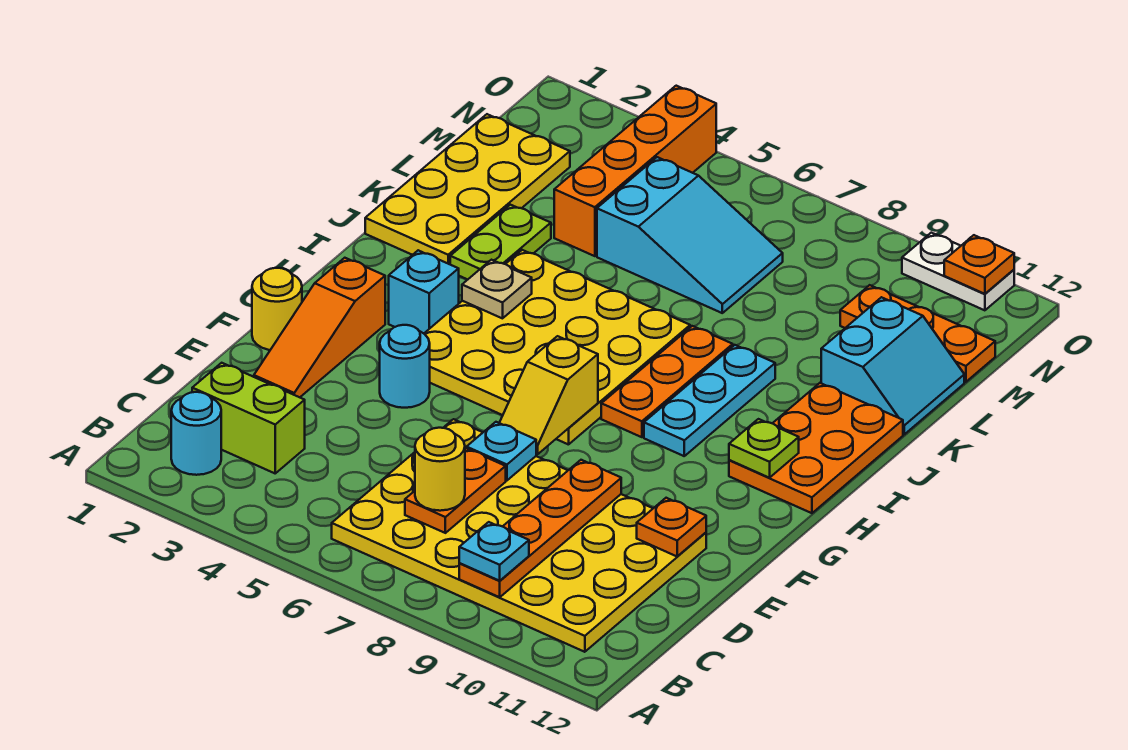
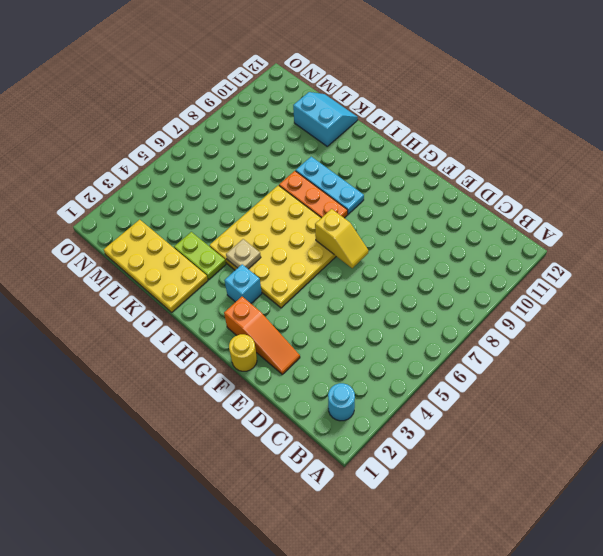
none -> yellow plate B6:E11 level 1
none -> lime brick C2:C3 level 1
none -> cyan round brick F4 level 1

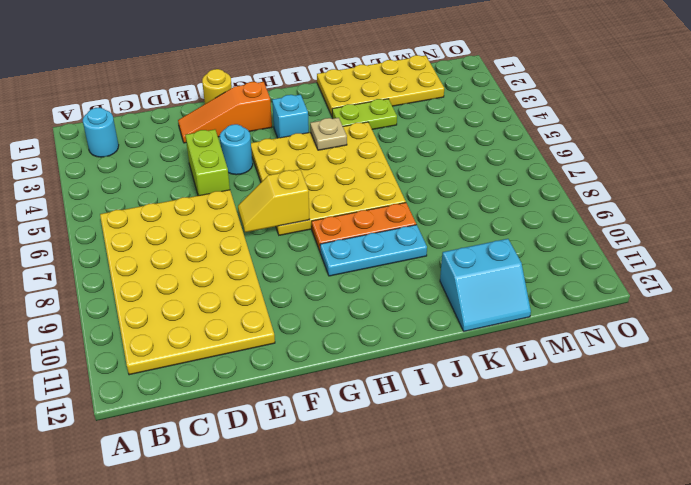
lime brick E4:E5 level 1 -> lime brick C2:C3 level 1
none -> orange plate H11:J12 level 1
none -> orange brick L4:O4 level 1
none -> cyan slope L5:M7 level 1 top 5

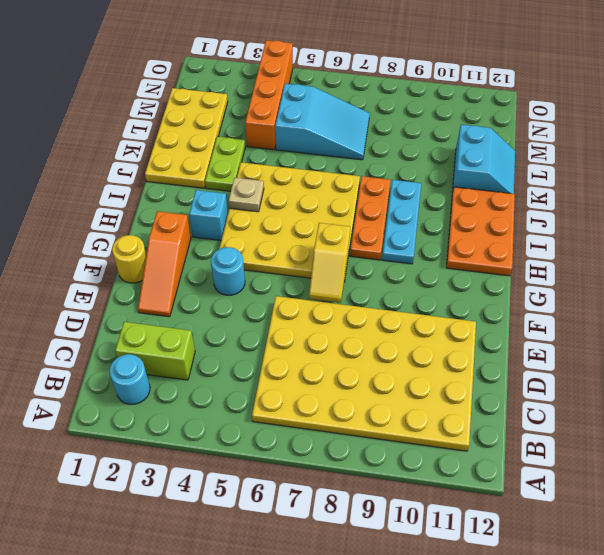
none -> orange plate M10:M12 level 1
none -> white plate O10:O11 level 1
none -> orange plate B9:E9 level 2

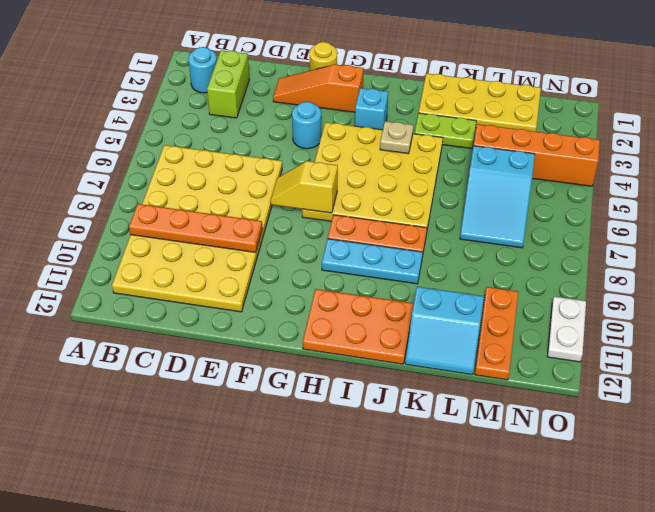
none -> orange plate C7:D7 level 2
none -> cyan plate E7 level 2
none -> orange plate E11 level 2

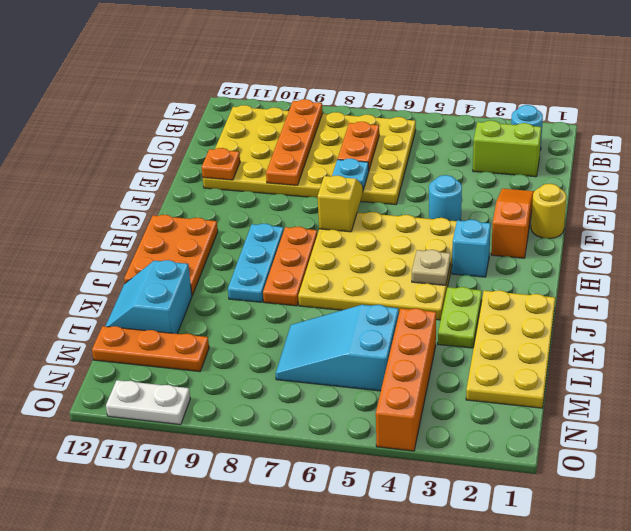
none -> lime plate H11 level 2
none -> orange plate O11 level 2
none -> cyan plate B9 level 3

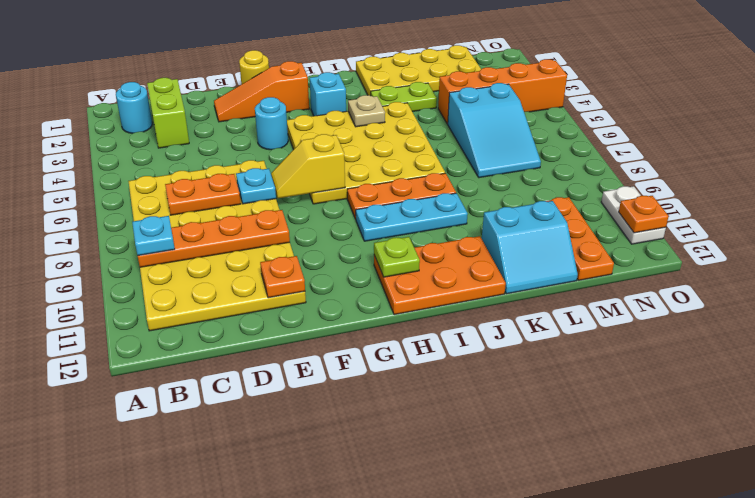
none -> yellow round brick C7 level 3

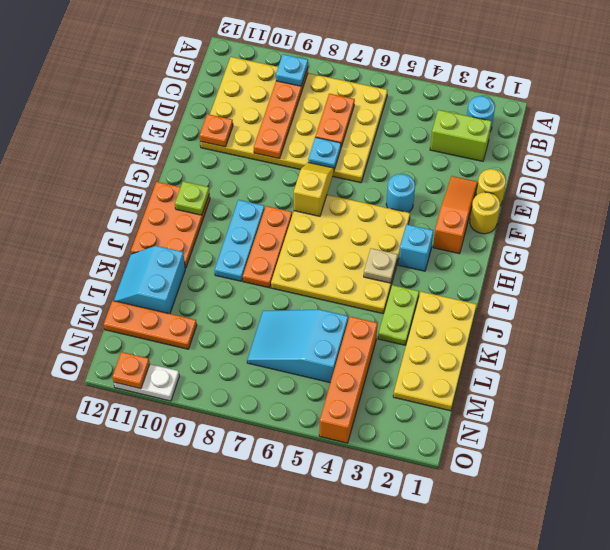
yellow round brick E1 level 1 -> yellow round brick C7 level 3

